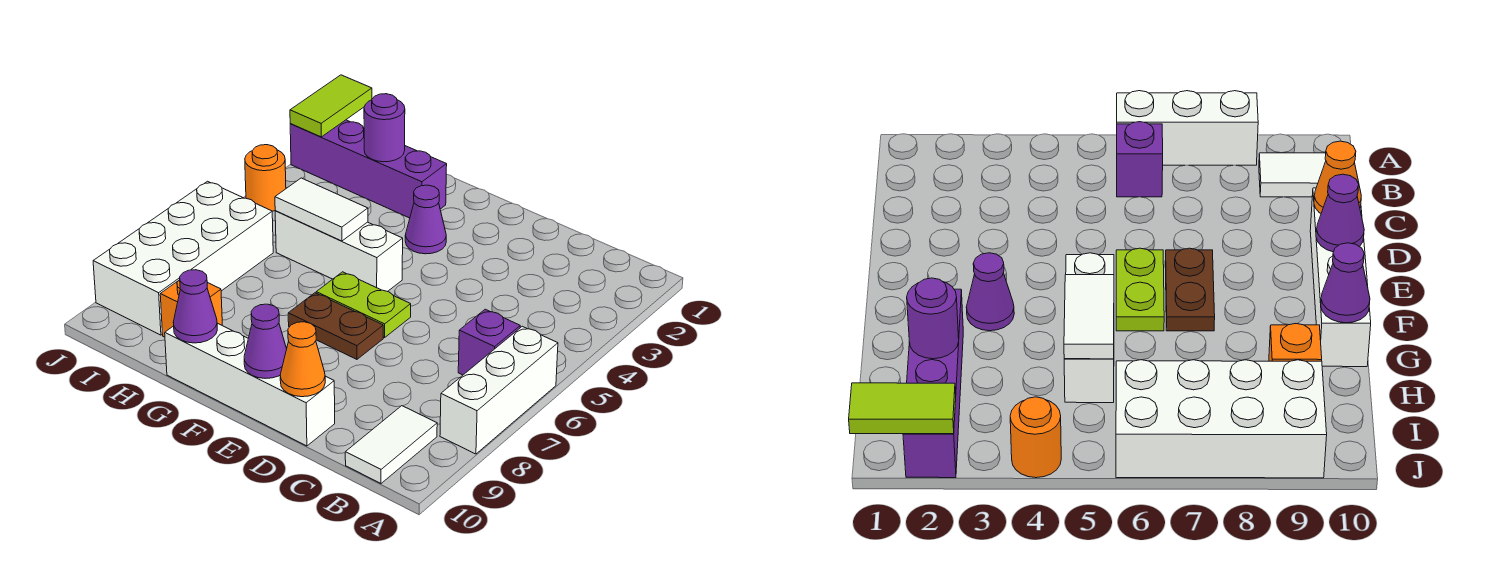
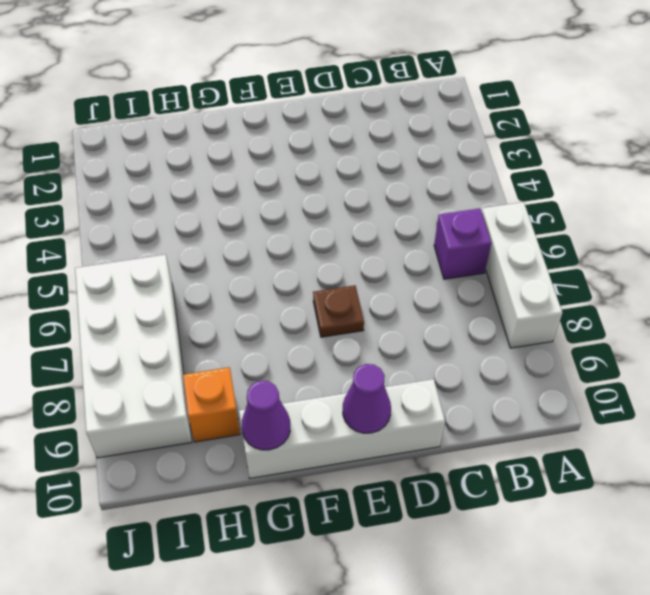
brown plate E7 level 1 -> brown plate E7:F7 level 1
none -> white tile B9:B10 level 1
none -> lime plate E6:F6 level 1
none -> purple cone F3 level 1

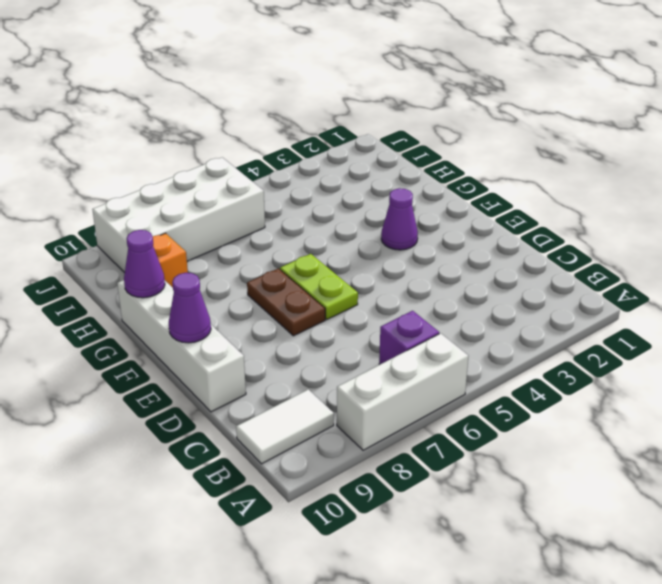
none -> white brick F5:H5 level 1
none -> purple brick G2:J2 level 1
none -> orange round brick J4 level 1

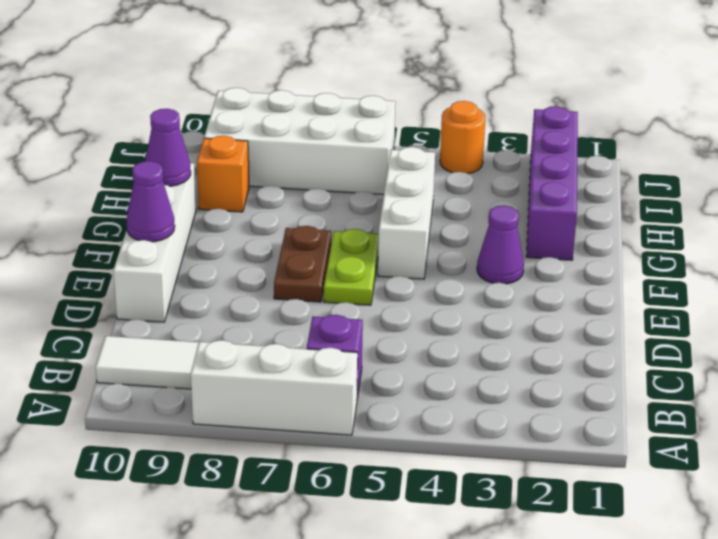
none -> orange cone D10 level 2
none -> white tile G5:H5 level 2
none -> purple round brick H2 level 2

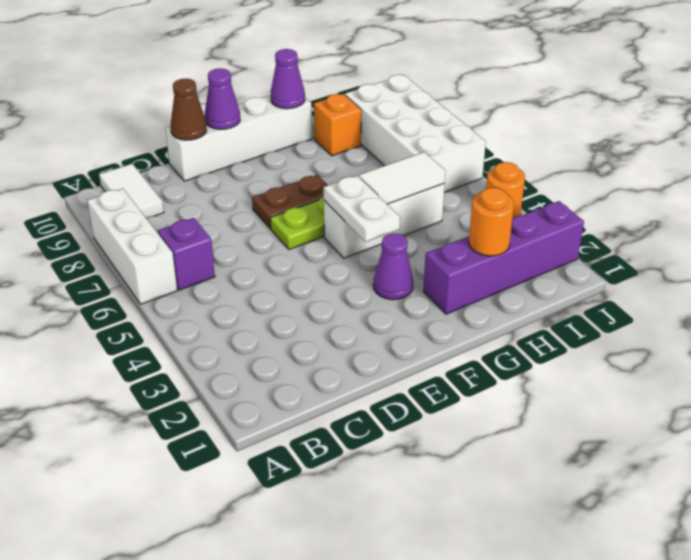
brown cone D10 level 2 -> orange cone D10 level 2
white plate F4:F5 level 2 -> none
orange round brick H2 level 2 -> purple round brick H2 level 2
none -> lime tile J1:J2 level 2

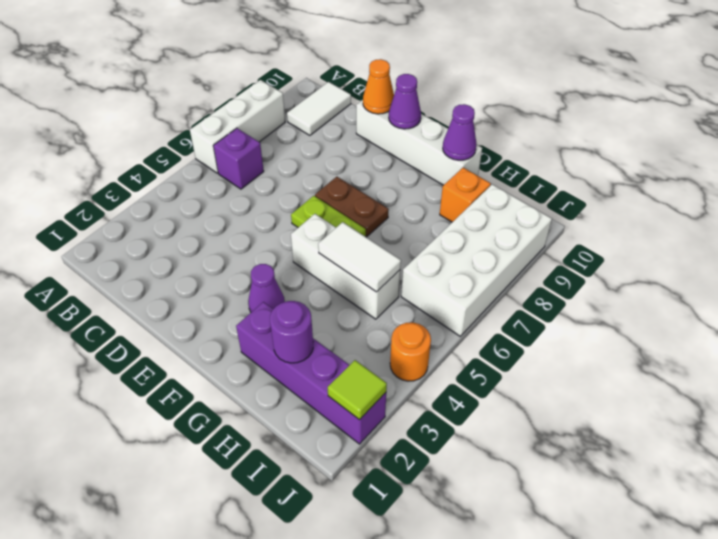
lime tile J2 level 2 -> lime tile J1:J2 level 2

